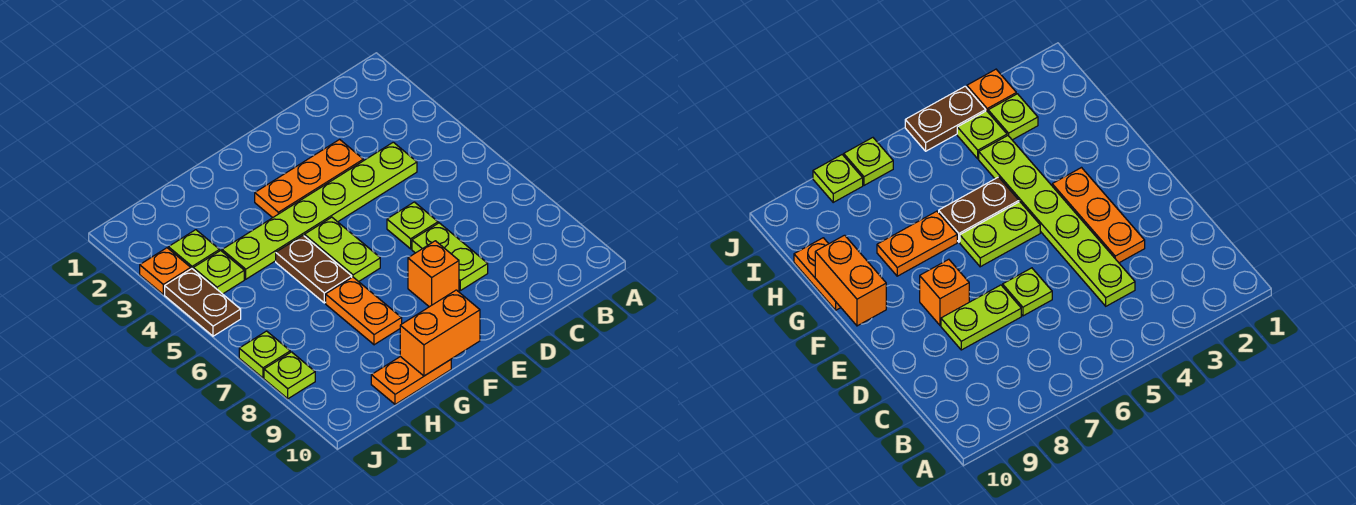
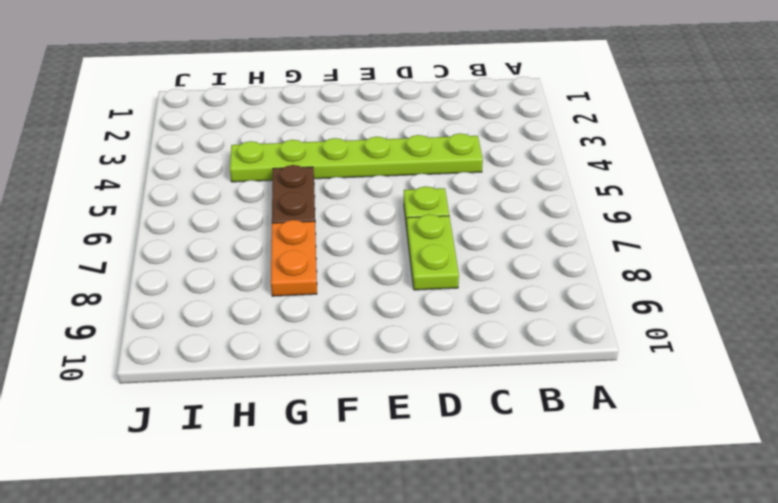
none -> orange plate D3:F3 level 1
none -> orange brick E8 level 1
none -> lime plate F5:F6 level 1

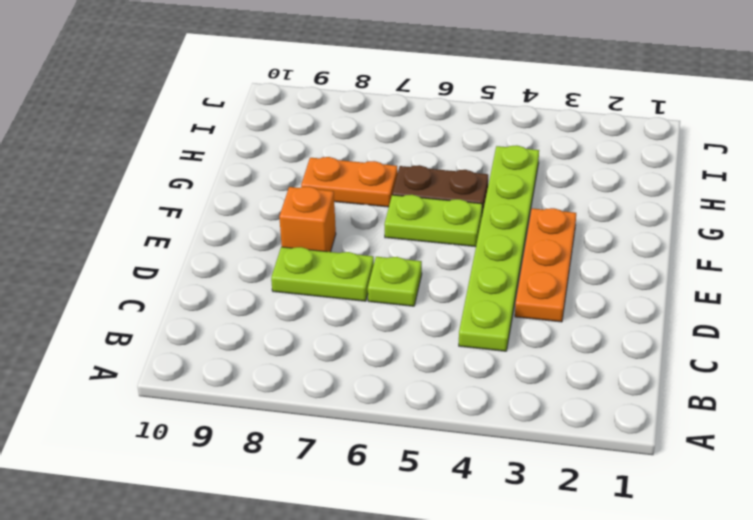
none -> orange plate G10:H10 level 1
none -> lime plate I3 level 1
none -> lime plate I4 level 1

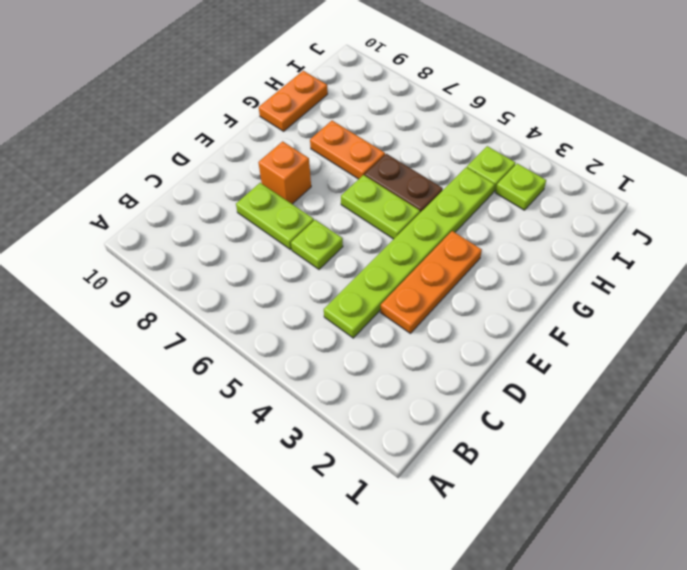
none -> orange plate J3 level 1
none -> brown plate J4:J5 level 1
none -> lime plate J7 level 1

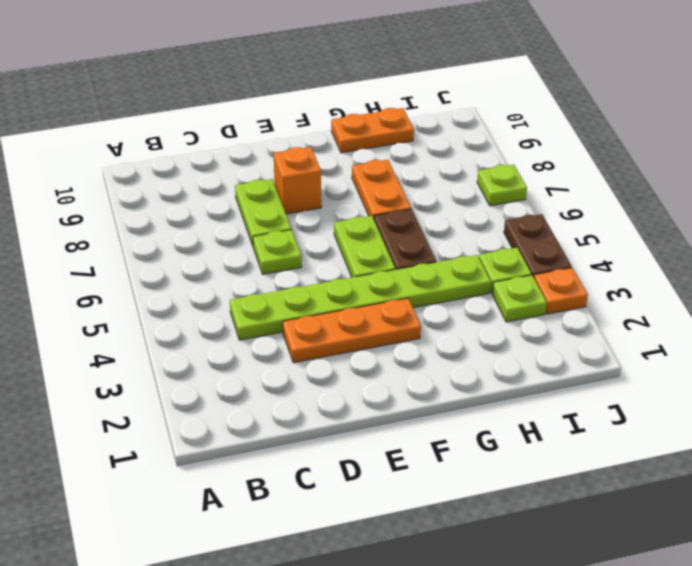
none -> lime plate J8 level 1
none -> orange brick F10:G10 level 2

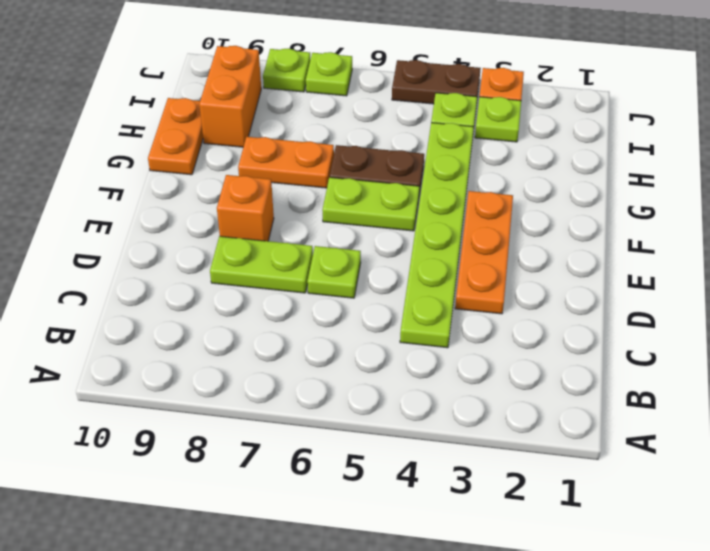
orange brick H9:I9 level 1 -> orange brick F10:G10 level 2

